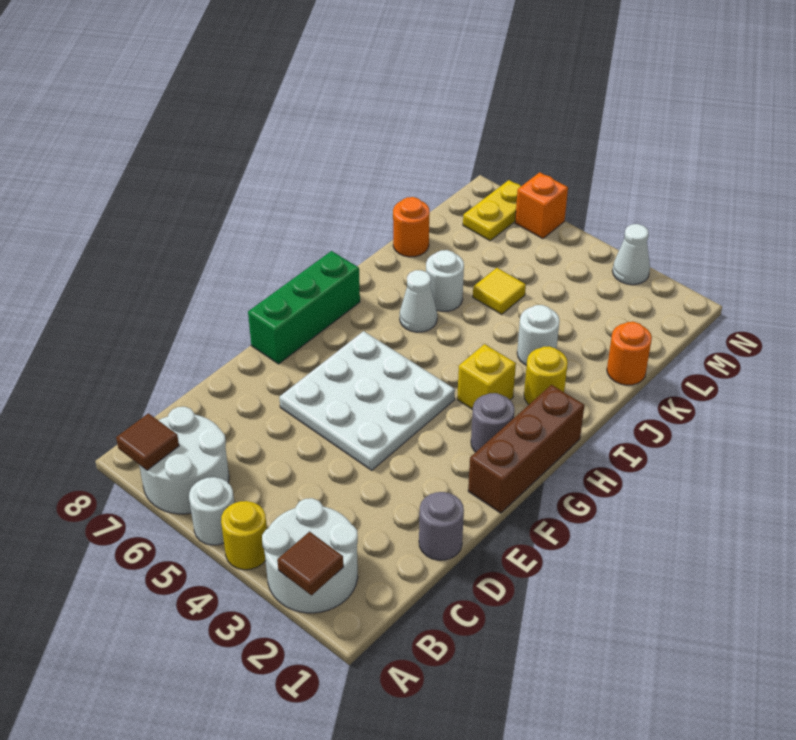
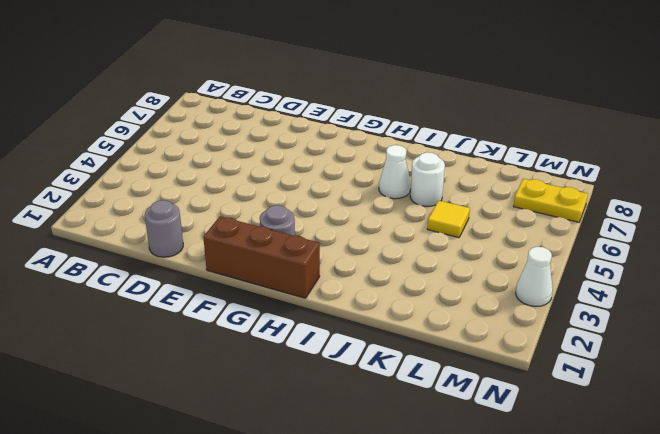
none -> white round brick A2:B3 level 1
none -> yellow round brick A4 level 1
none -> white round brick A5 level 1

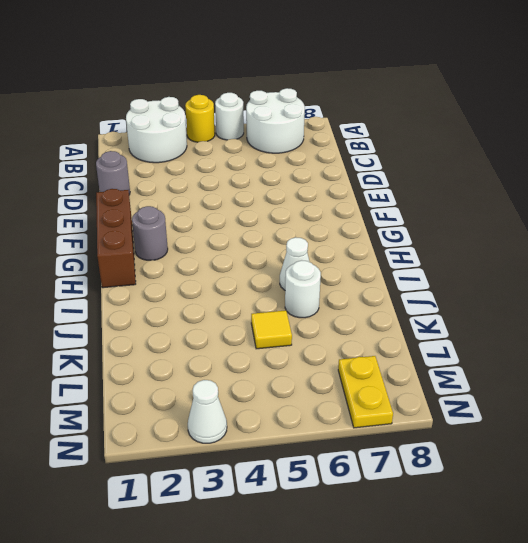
none -> white plate E4:G6 level 1
none -> green brick F8:H8 level 1
none -> yellow brick H3 level 1

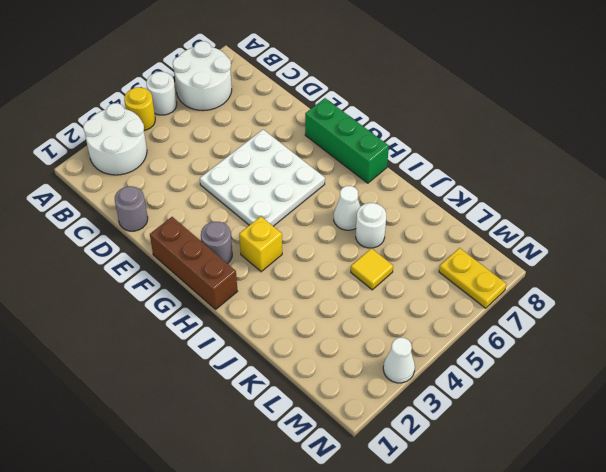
none -> yellow round brick I2 level 1
none -> white round brick J3 level 1
none -> orange round brick K1 level 1

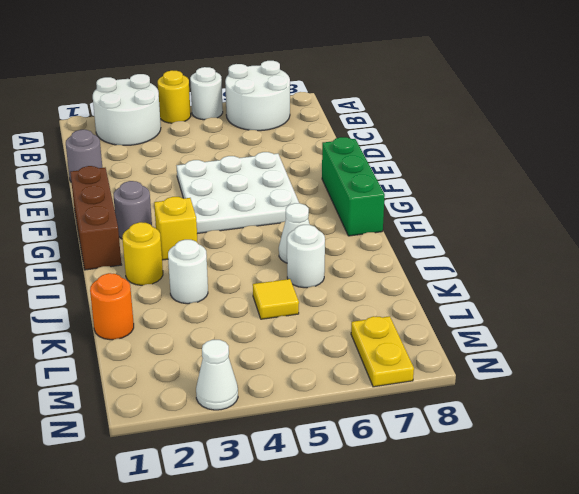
none -> orange round brick K8 level 1
none -> orange brick N6 level 1
none -> brown tile A2 level 2

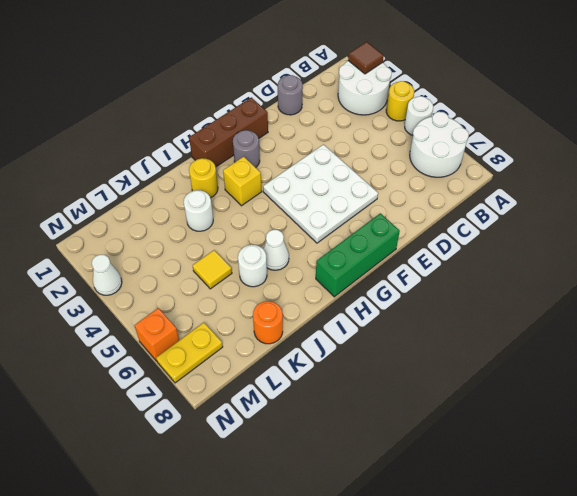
none -> orange round brick K1 level 1
none -> brown tile A7 level 2

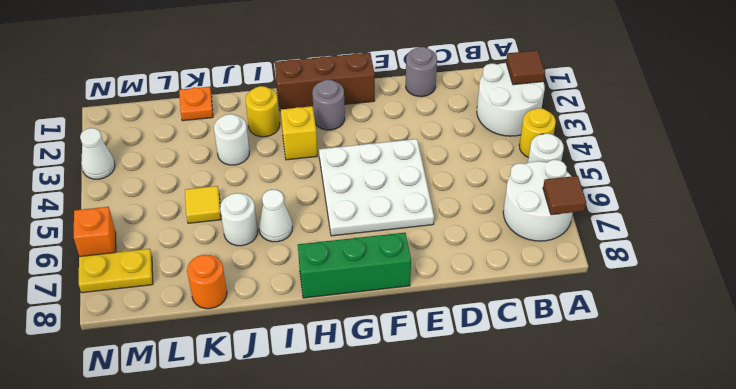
orange plate K1 level 1 -> orange round brick K1 level 1

